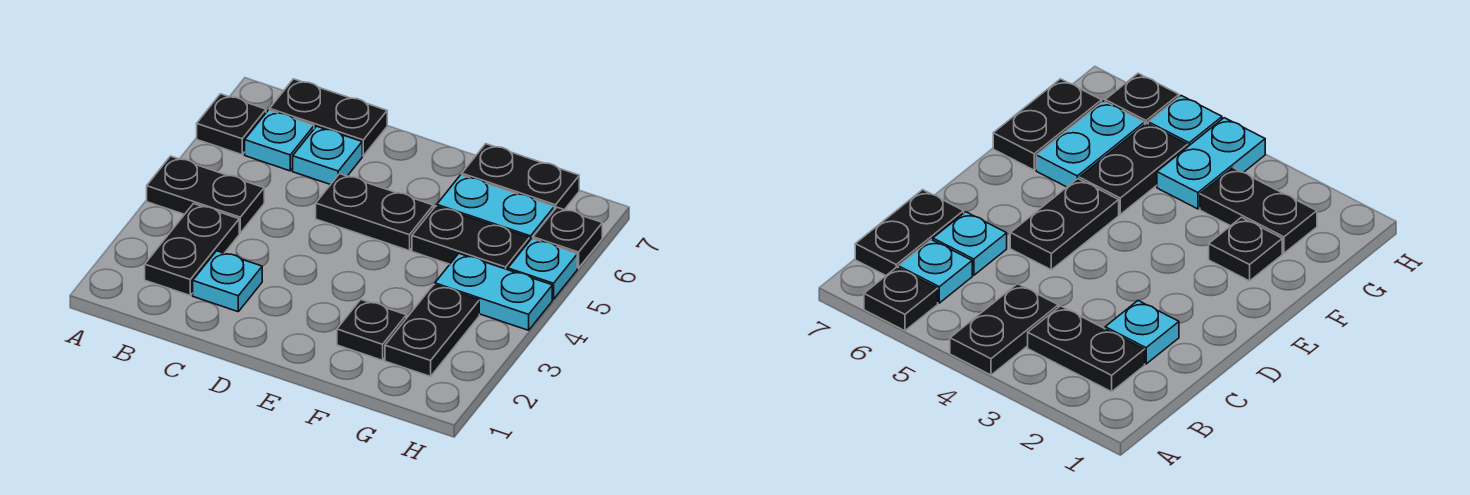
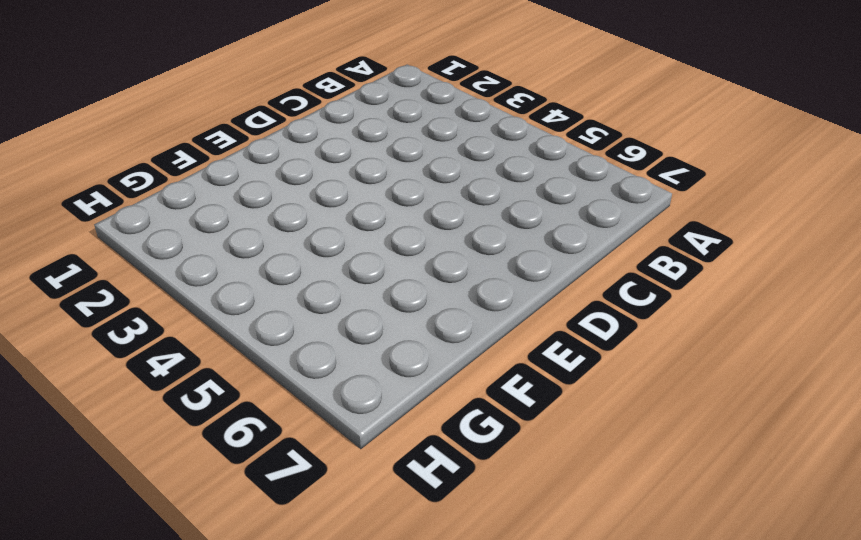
none -> black plate A4:B4 level 1
none -> black plate A6 level 1
none -> black plate B2:B3 level 1

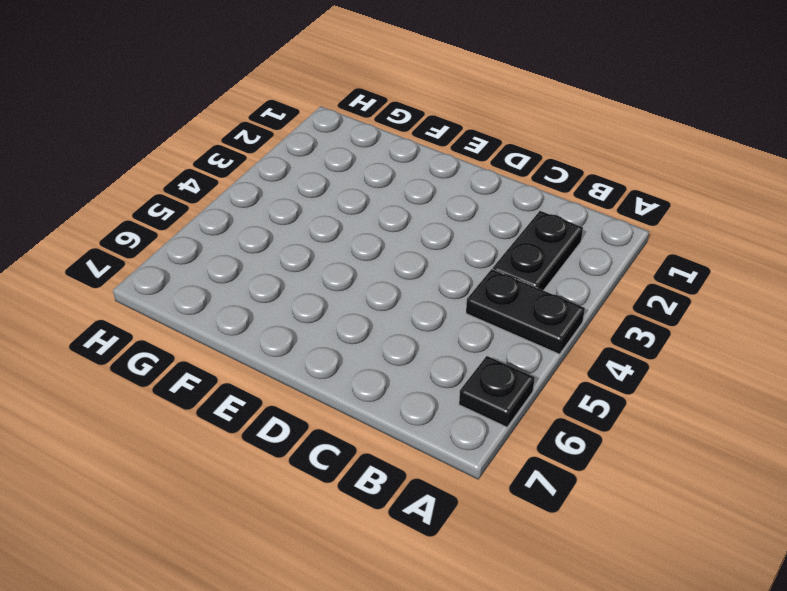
none -> cyan plate B6 level 1
none -> black plate B7:C7 level 1
none -> cyan plate C2 level 1

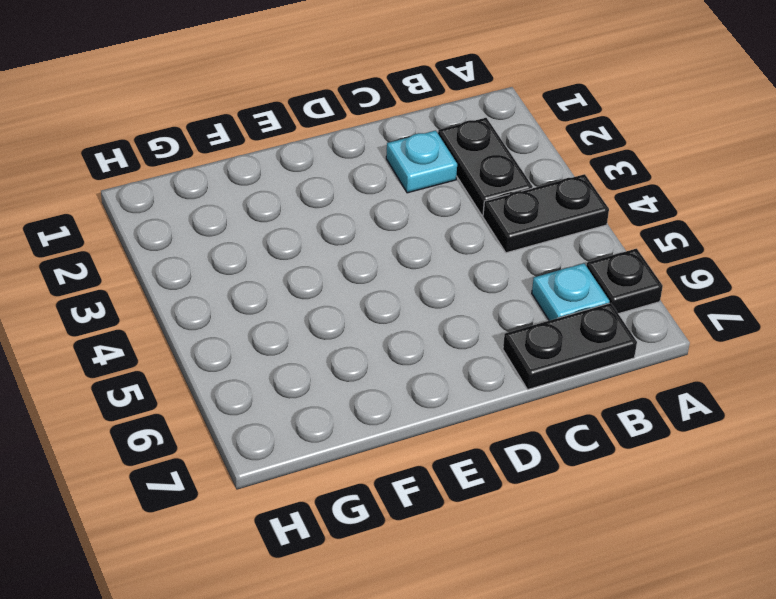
none -> cyan plate C6 level 1
none -> black plate D5:E5 level 1
none -> black plate F2 level 1

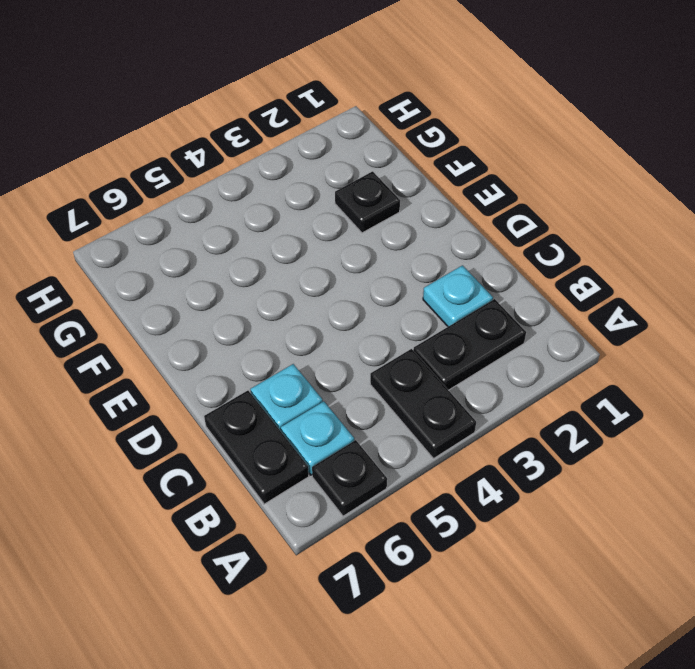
none -> black plate D5:E5 level 1
none -> black plate F5:G5 level 1
none -> cyan plate F6:G6 level 1

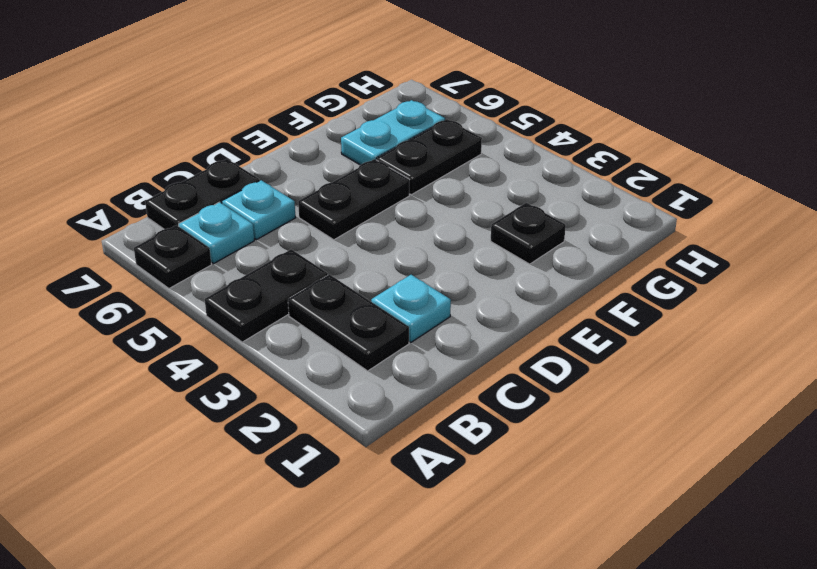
none -> black plate F7:G7 level 1
none -> black plate G2:G3 level 1
none -> cyan plate G4:H4 level 1

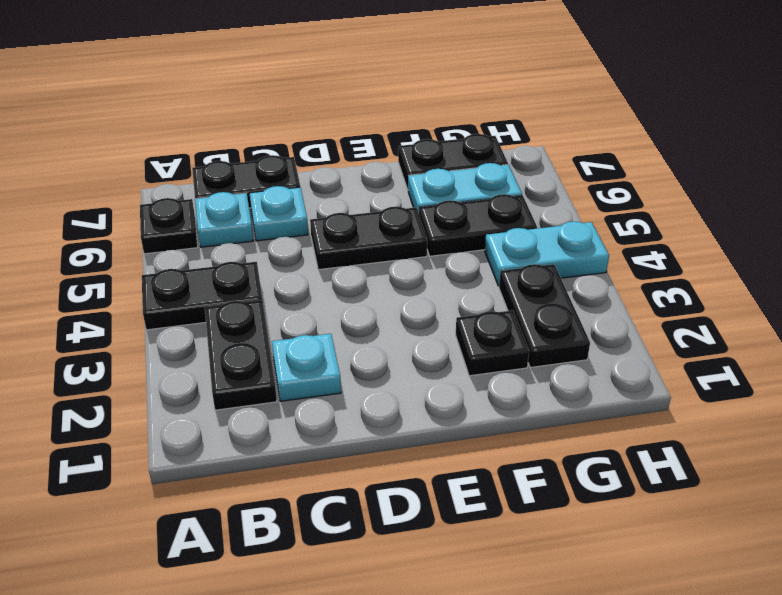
none -> cyan plate H5 level 1
none -> black plate H6 level 1

